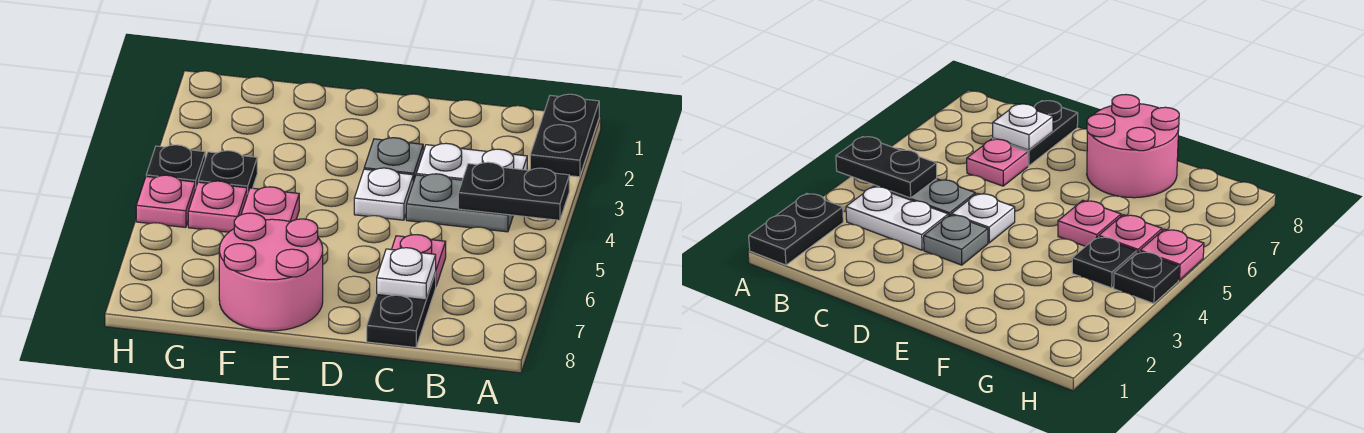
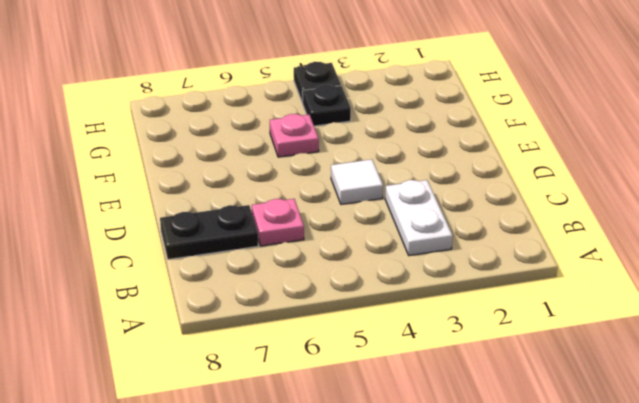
white tile D4 level 1 -> white plate D4 level 1
none -> black plate A1:A2 level 1
none -> grey plate B4:C4 level 1
none -> grey plate D3 level 1

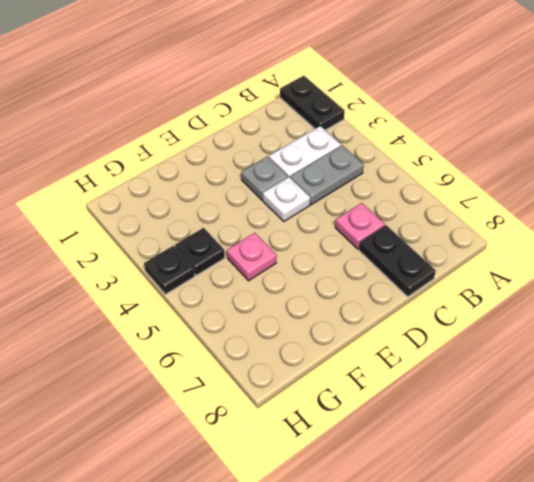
none -> pink round brick E7:F8 level 1
none -> pink plate G5 level 1
none -> pink plate H5 level 1

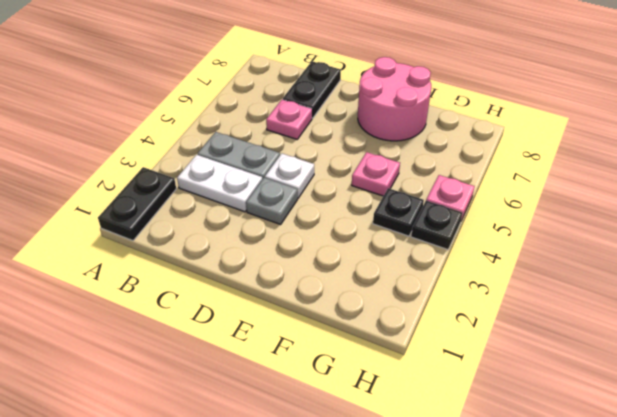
none -> pink plate G5 level 1
none -> black plate A4:B4 level 2
none -> white plate C7 level 2

